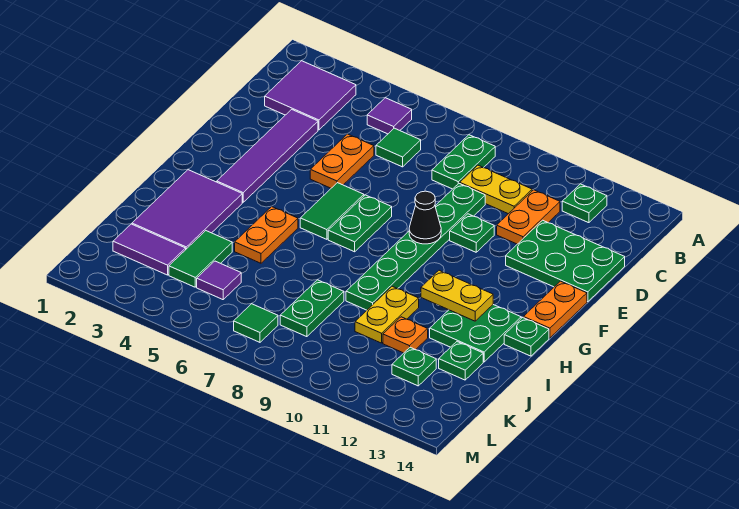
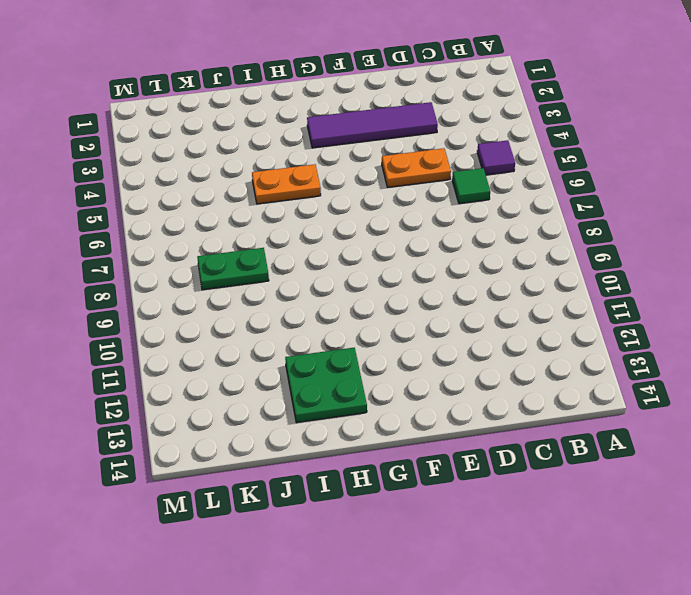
none -> purple tile B2:C3 level 1
none -> green plate B8:C8 level 1
none -> green plate B12 level 1
none -> yellow plate C9:C10 level 1

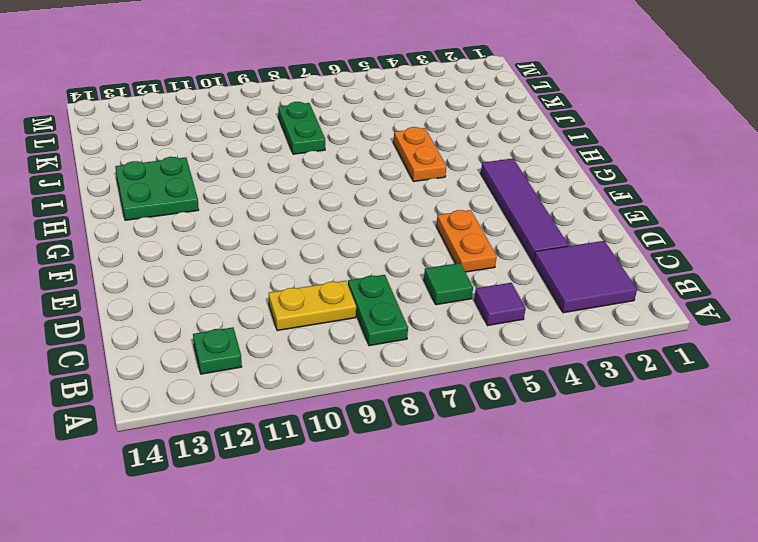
none -> orange plate C11:D11 level 1
none -> green plate D9:I9 level 1
none -> green plate D12:E14 level 1
none -> green plate E10 level 1

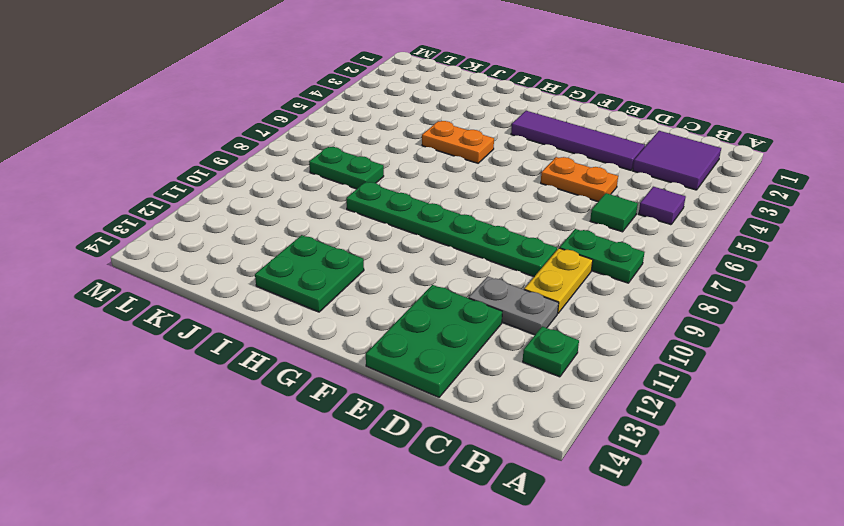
grey plate C11:D11 level 1 -> orange plate C11:D11 level 1
none -> green plate E10 level 1
none -> green tile F6:G6 level 1
none -> green plate F7:G7 level 1
none -> orange plate F14:G14 level 1

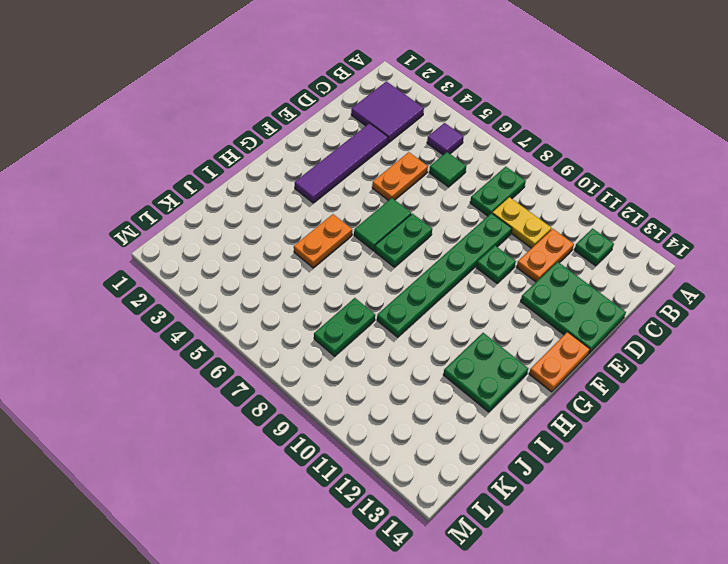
none -> purple tile H2:J3 level 1
none -> green plate H14 level 1
none -> yellow plate I10:J10 level 1
none -> green tile J4:K4 level 1

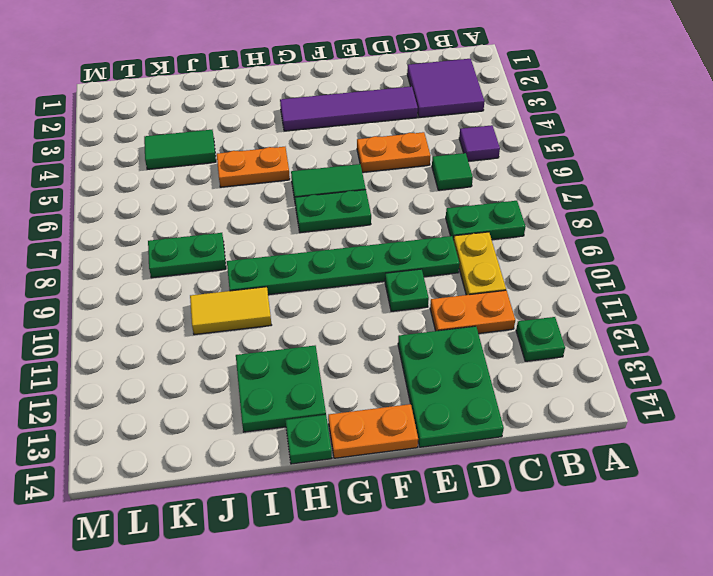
yellow tile I10:J10 level 1 -> yellow plate I10:J10 level 1
none -> purple tile H2:J3 level 1
none -> orange plate J11 level 1
none -> green plate J13 level 1
none -> purple tile K2:K3 level 1

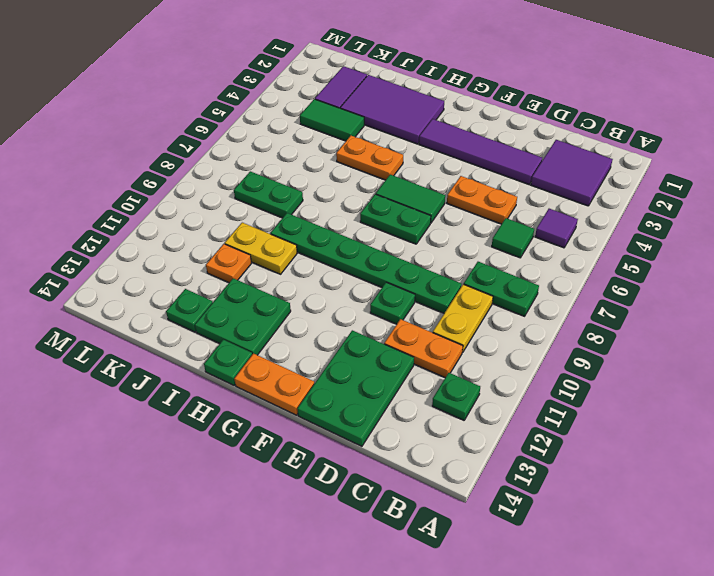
none -> purple tile K5 level 1
none -> green plate K12 level 1
none -> green tile L7 level 1
none -> black cone F9 level 2

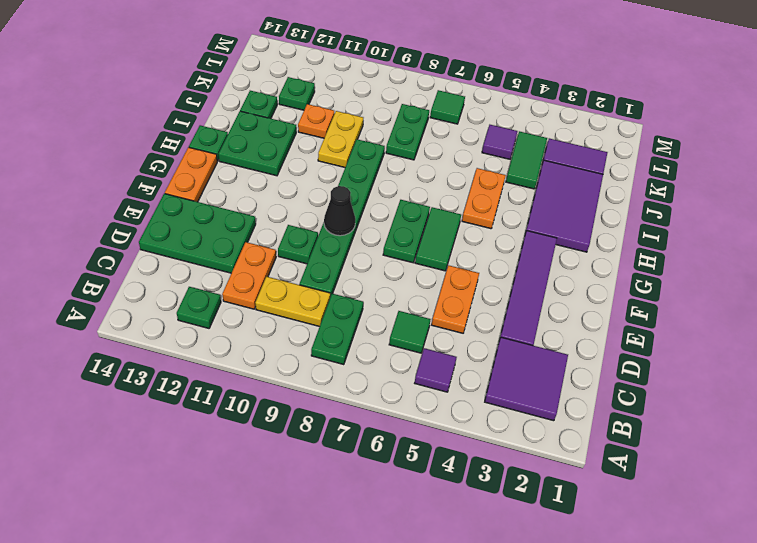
none -> yellow plate H11:H12 level 2

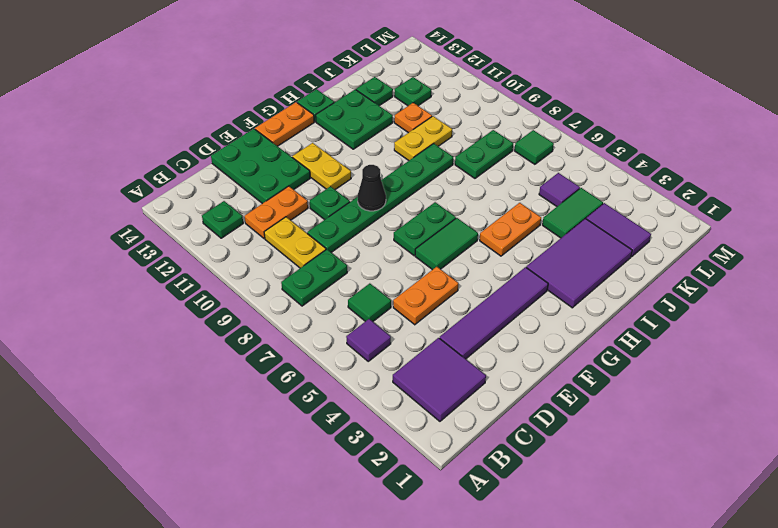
yellow plate F11:F12 level 1 -> yellow plate H11:H12 level 2

